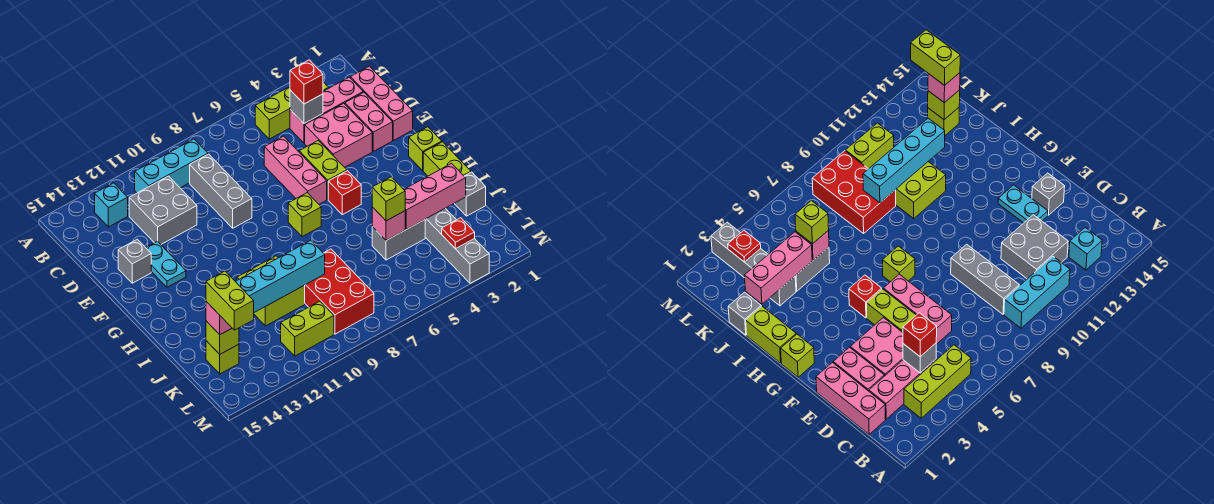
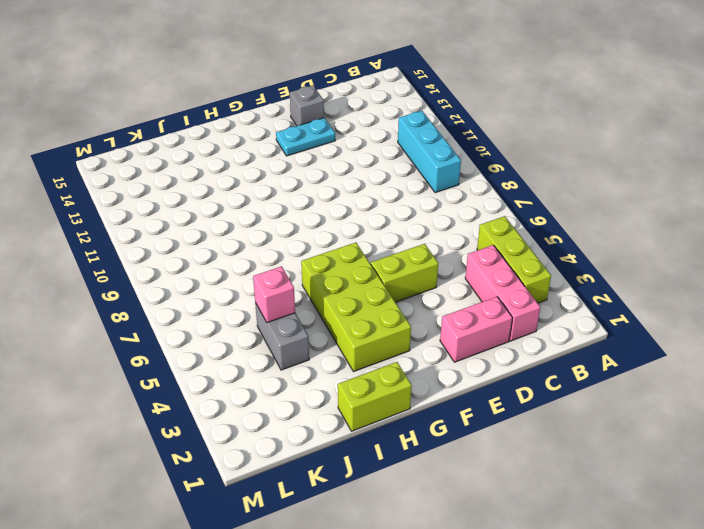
lime brick G3:H6 level 1 -> red brick G5 level 1
none -> cyan brick B13 level 1
none -> pink brick C1:E1 level 1
none -> grey brick C9:E9 level 1
none -> grey brick C11:D12 level 1

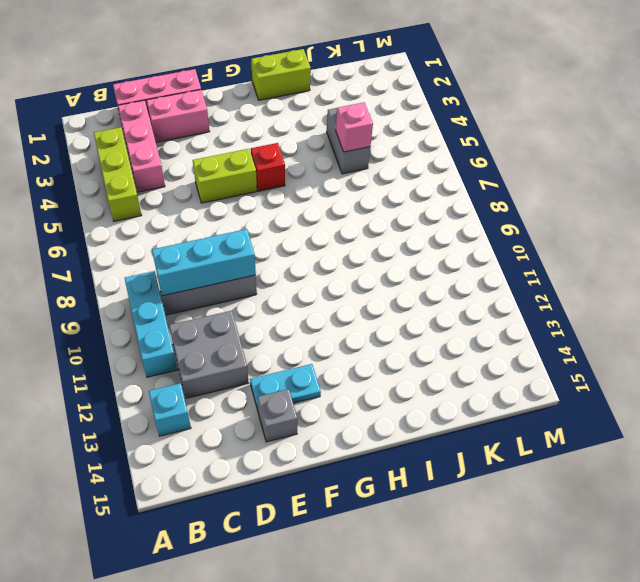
cyan brick C9:E9 level 2 -> none
none -> pink brick D3:E4 level 1
none -> pink brick D6:F6 level 1
none -> lime brick G1 level 1
none -> lime brick G7 level 1

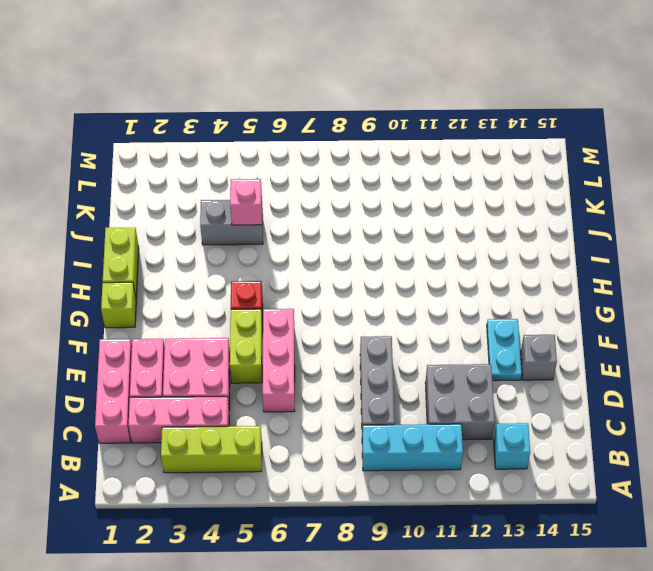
none -> lime brick G7 level 1
none -> lime brick I10:J11 level 1
none -> grey brick J1 level 1
none -> grey brick J3:M3 level 1

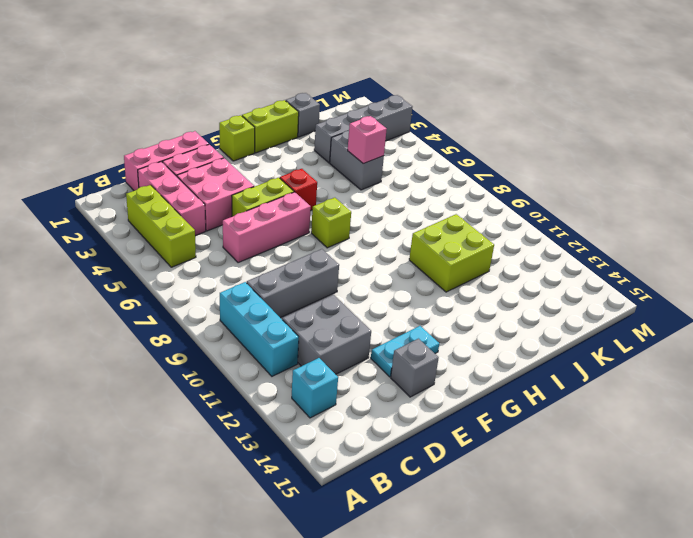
none -> red brick J8:L9 level 1
none -> lime brick K14 level 1
none -> lime brick L10:L11 level 1
none -> grey brick C4 level 2

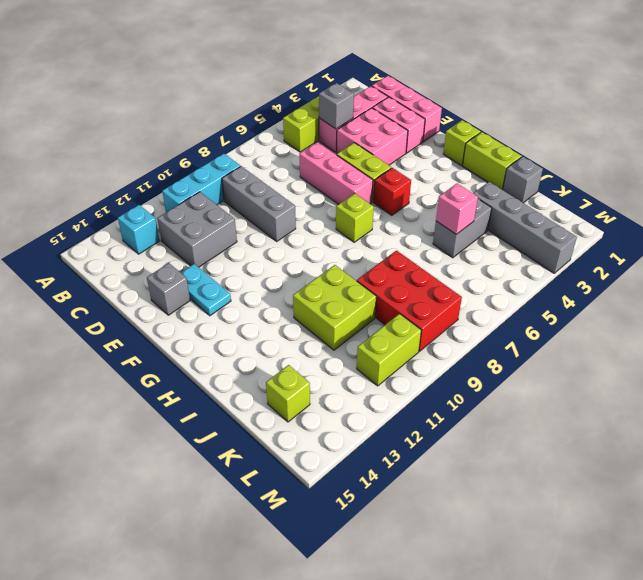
none -> pink brick J2:J4 level 2
none -> cyan brick J9:J12 level 2
none -> lime brick K14 level 2
none -> red plate L3 level 2

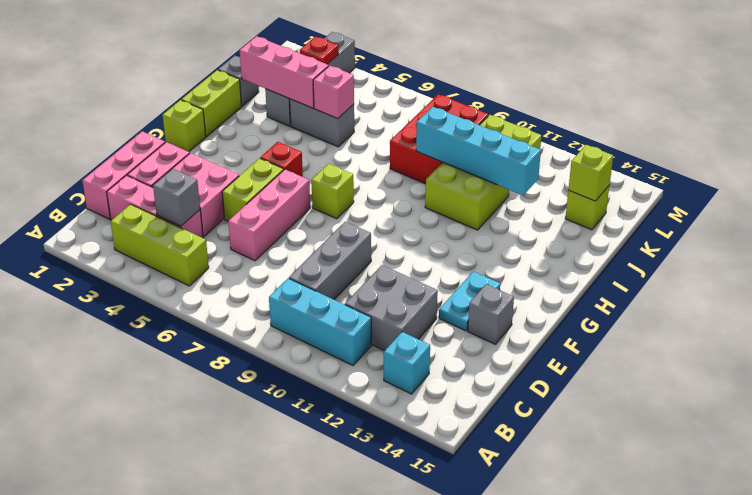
none -> red brick C4 level 3
none -> lime brick J5 level 3
none -> pink brick K14 level 3
none -> lime brick K14:L14 level 4

